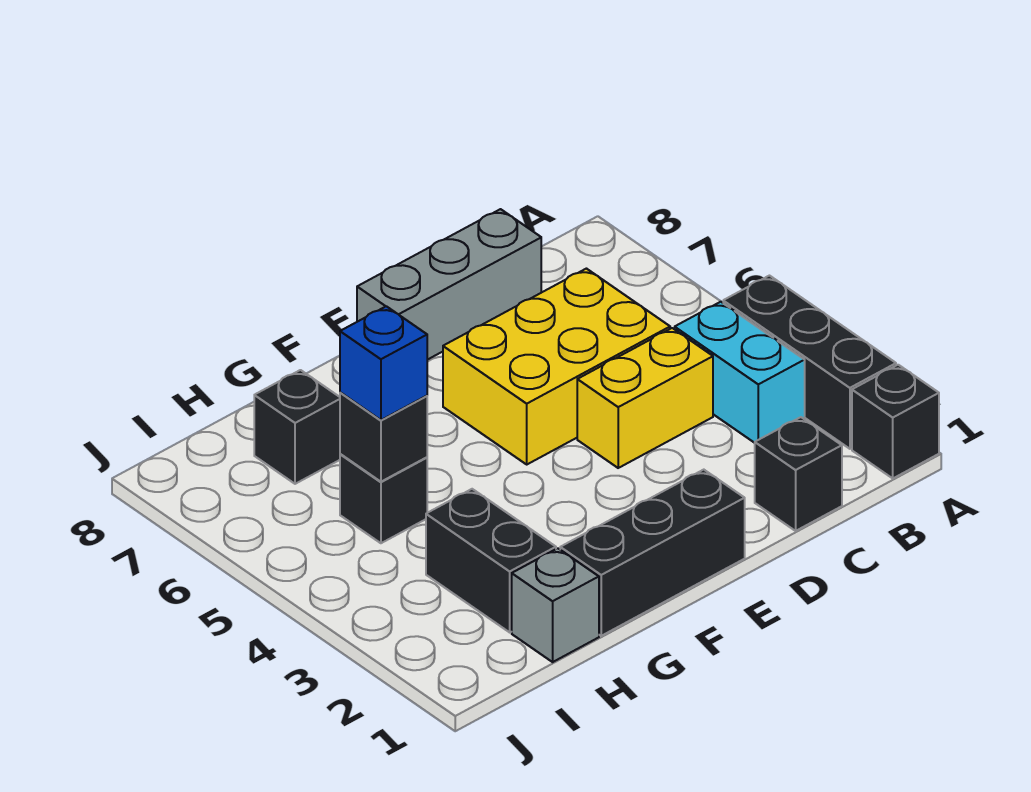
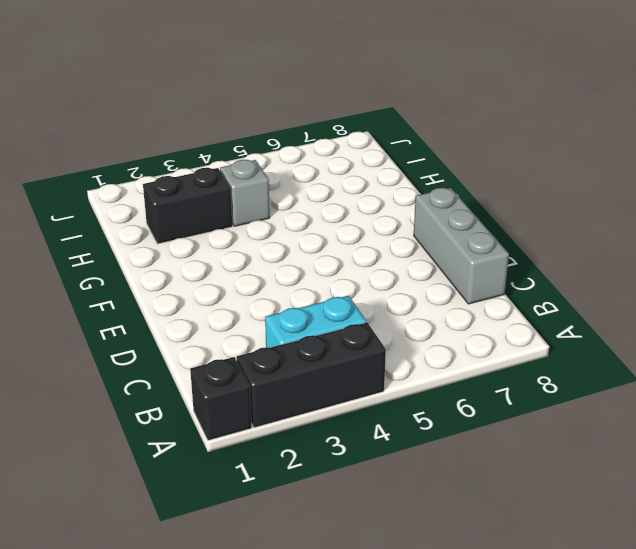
grey brick H4 level 1 -> grey brick H1 level 1
none -> black brick C1 level 1
none -> yellow brick C4:D4 level 1
none -> yellow brick C5:E6 level 1

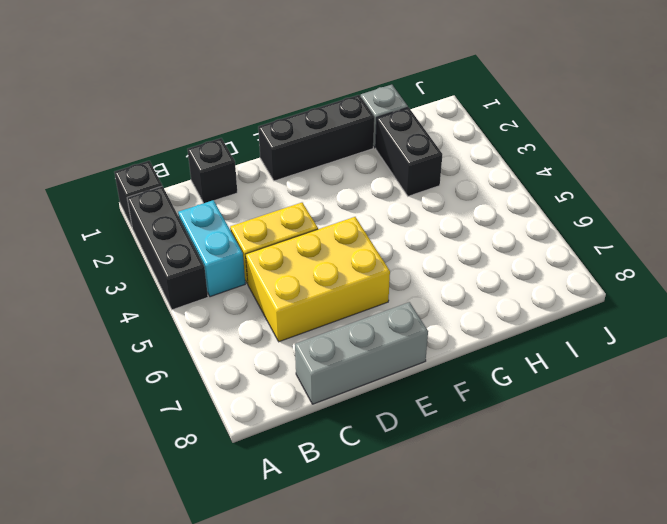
none -> black brick H5 level 1
none -> black brick H7 level 1
none -> black brick H5 level 2

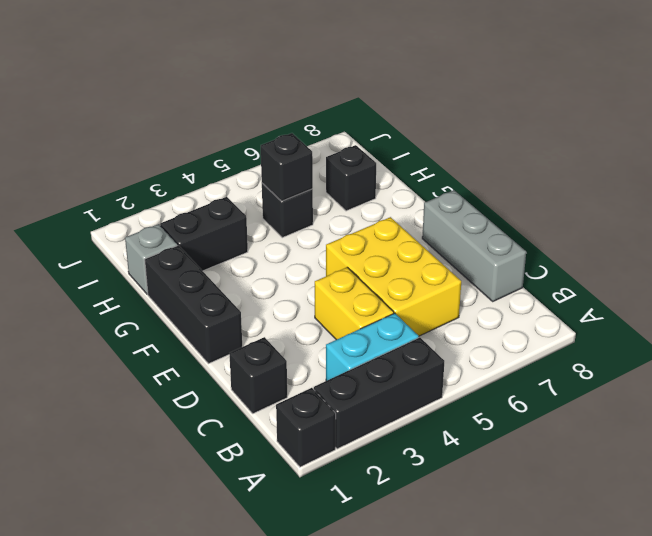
none -> blue brick H5 level 3

